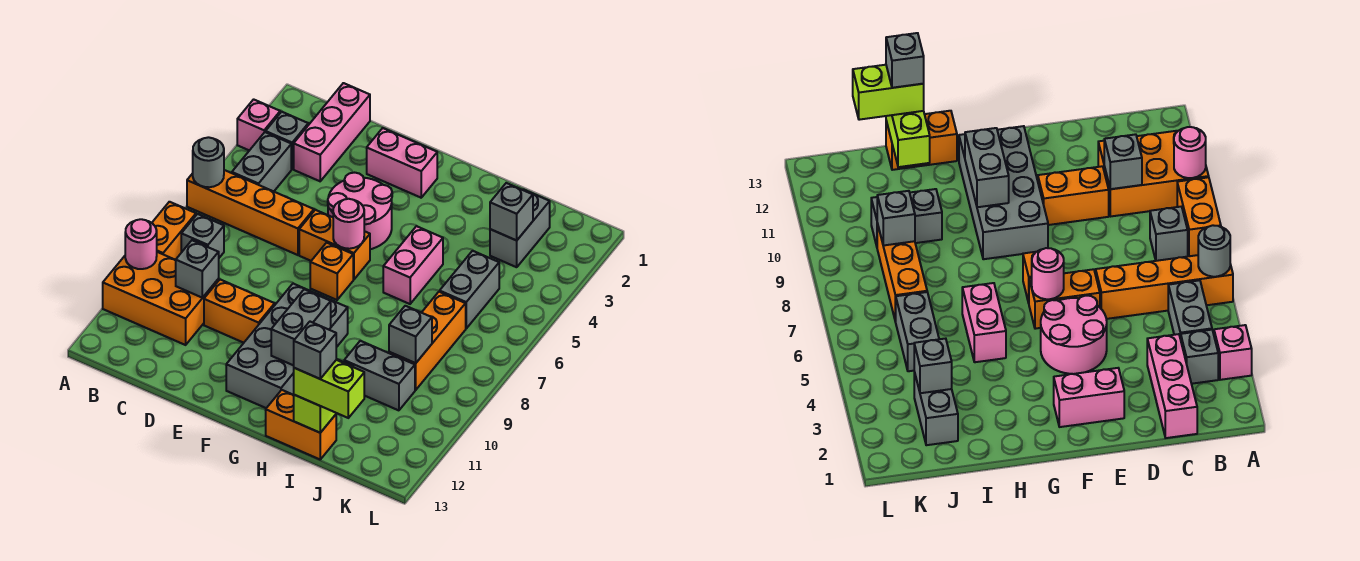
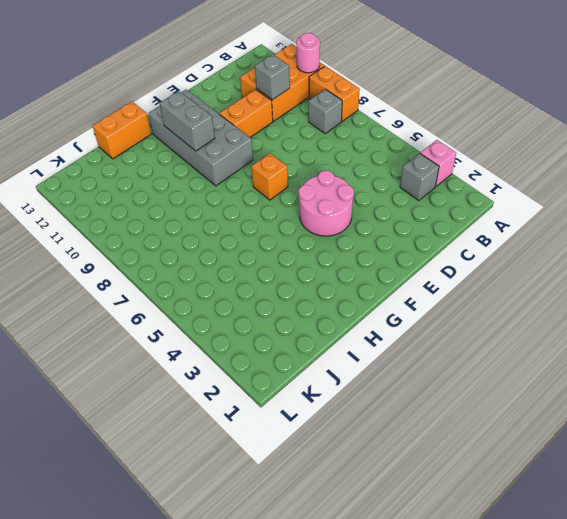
none -> orange brick A6:D6 level 1
none -> grey brick B4:B5 level 1
none -> pink brick C1:C3 level 1
none -> pink brick E2:F2 level 1

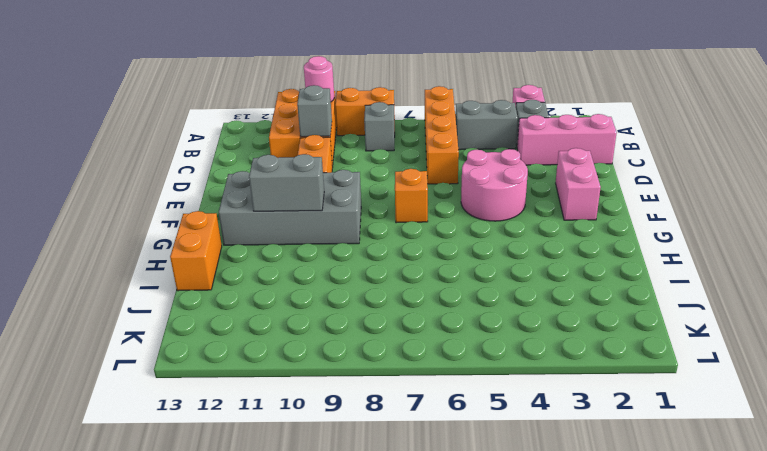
none -> orange brick E6:F6 level 1
none -> pink brick H5:H6 level 1
none -> grey brick I10:J10 level 1
none -> grey brick J2:J3 level 1

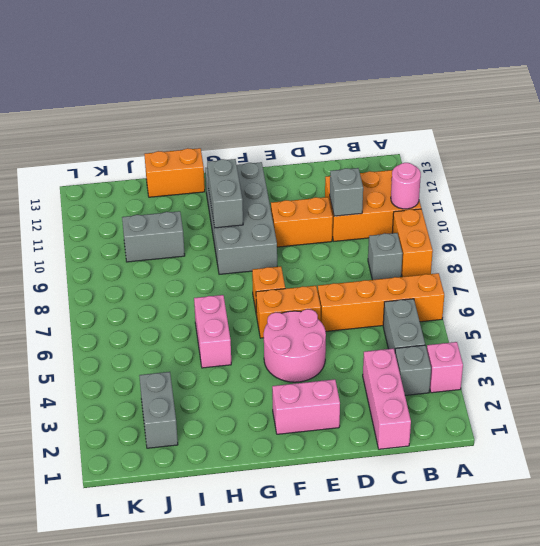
none -> grey brick J5:J6 level 1
none -> orange brick J7:J9 level 1
none -> grey round brick A6 level 2
none -> pink round brick F6 level 2

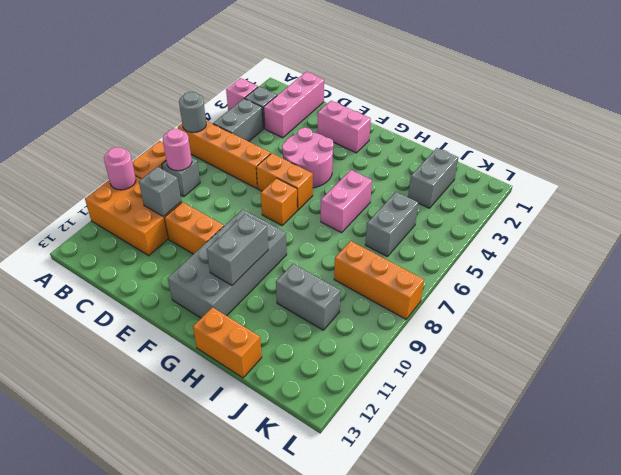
pink round brick B8 level 2 -> pink round brick F6 level 2
orange brick J8:L8 level 1 -> orange brick J7:J9 level 1
none -> lime brick I12:I13 level 2
none -> grey brick J3 level 2
none -> grey brick J9 level 2
none -> lime brick I13:J13 level 3

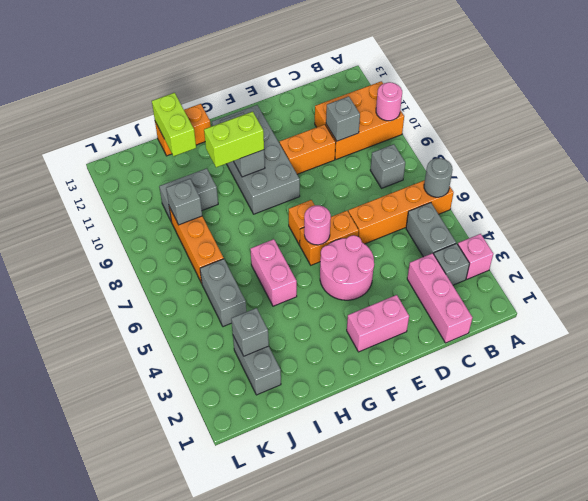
lime brick G10:H10 level 3 -> lime brick I13:J13 level 3
none -> orange brick A8:A9 level 1
none -> grey brick I13 level 4

